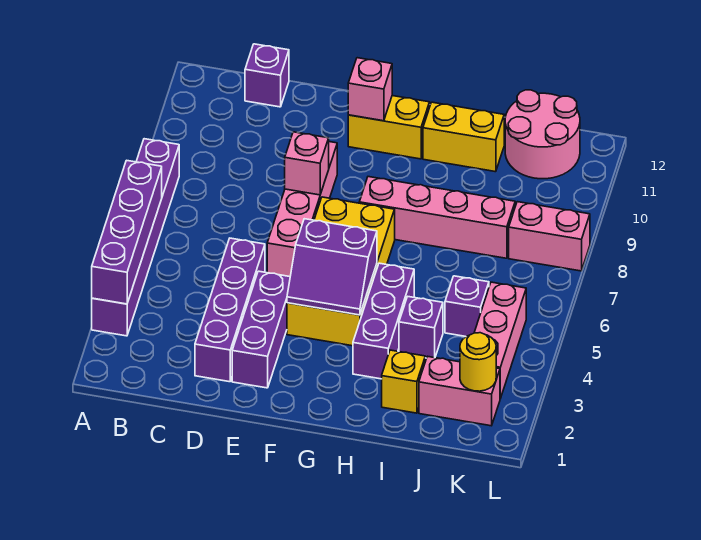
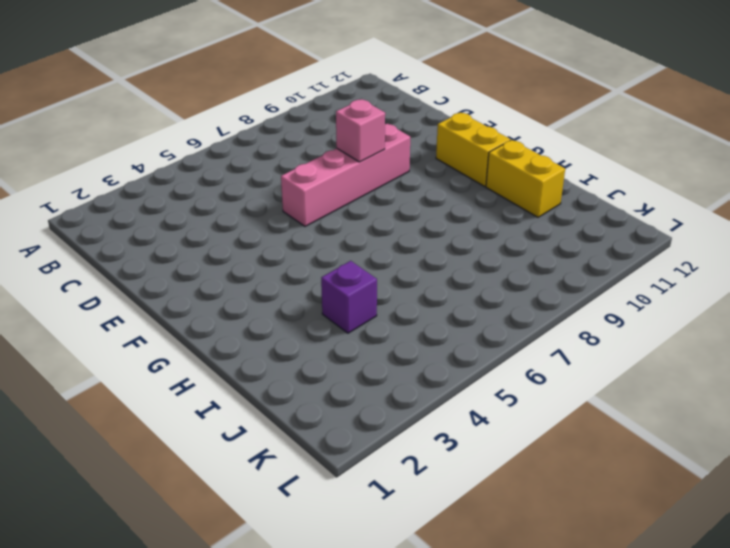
none -> purple brick A3:A8 level 1
none -> purple brick C12 level 1
none -> purple brick D2:D5 level 1

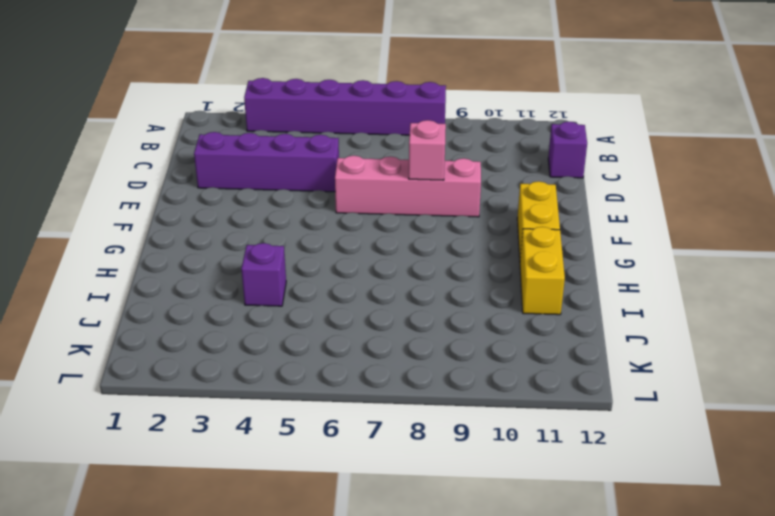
none -> purple brick E2:E4 level 1
none -> yellow brick F4:G7 level 1
none -> pink brick G8:J8 level 1

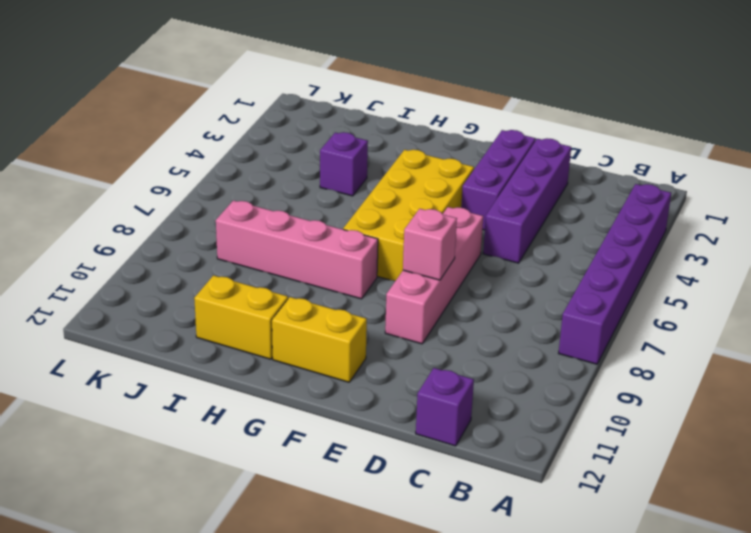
none -> purple brick H3:H5 level 1
none -> yellow brick I2 level 1
none -> pink brick J2:K2 level 1

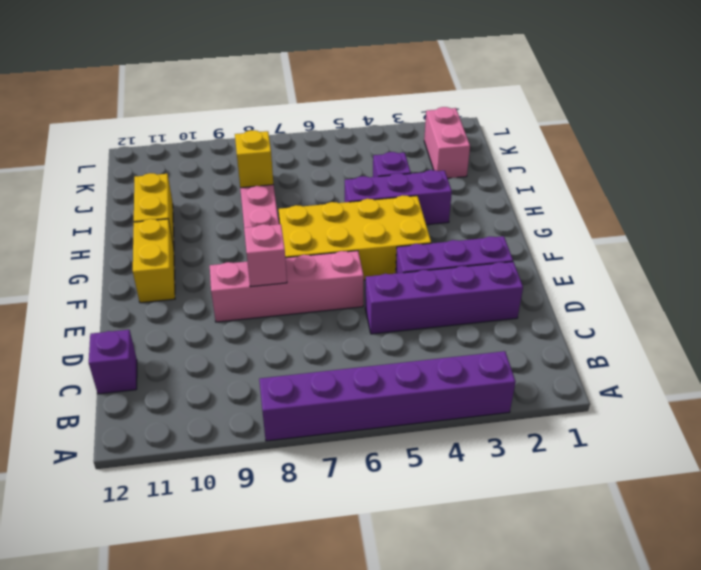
yellow brick I8 level 2 -> yellow brick I2 level 1
none -> purple brick J5 level 1
none -> pink round brick J11:K12 level 1
none -> pink brick K3:K5 level 1

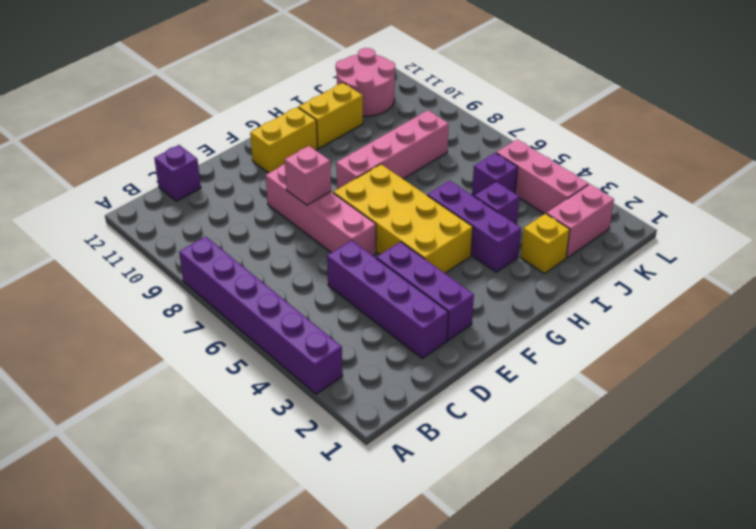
none -> pink brick K8:L8 level 1
none -> purple brick A3:A6 level 2
none -> purple slope F4:G5 level 2 top 5

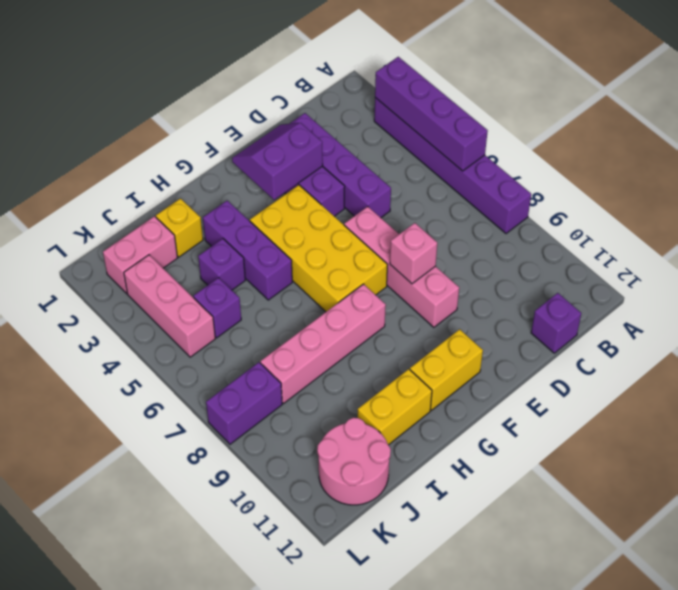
purple slope E2:F3 level 2 top 3 -> purple slope F4:G5 level 2 top 5
purple brick K8:L8 level 1 -> pink brick K8:L8 level 1
none -> pink brick F11 level 2
none -> yellow round brick K2 level 2

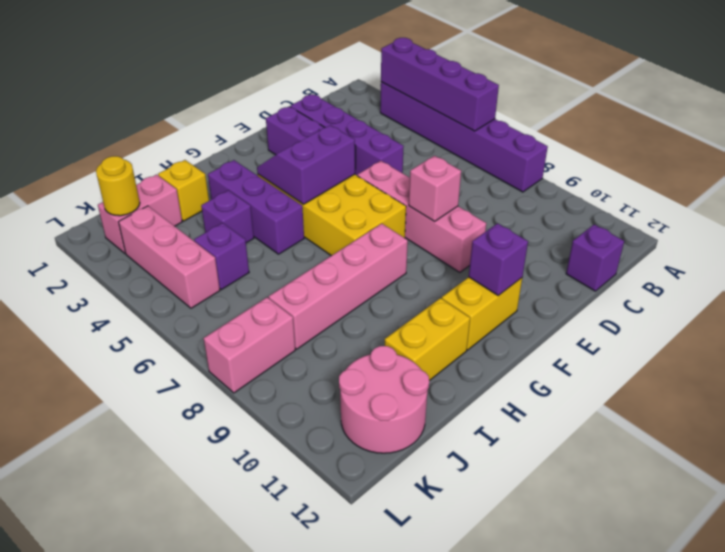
purple brick F11 level 2 -> pink brick F11 level 2

